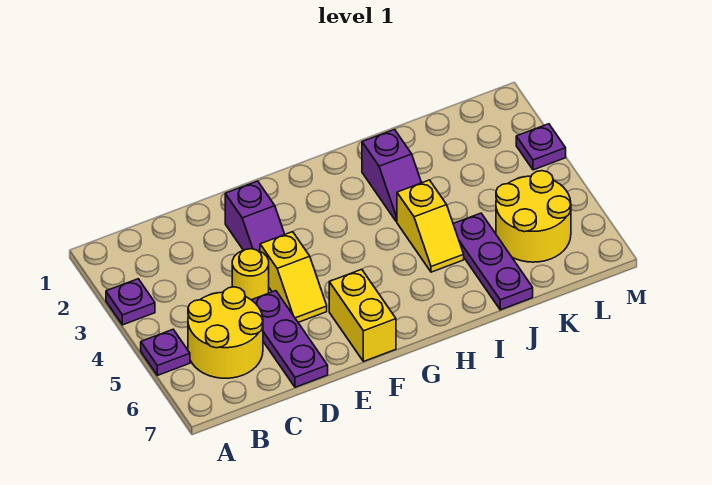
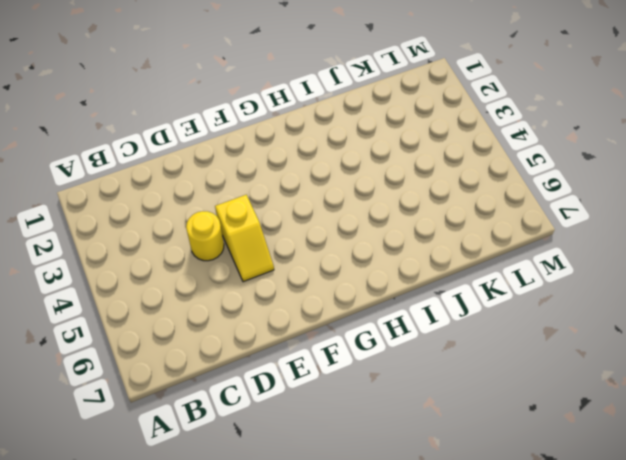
none -> purple plate A3 level 1
none -> purple plate A5 level 1
none -> yellow round brick B5:C6 level 1

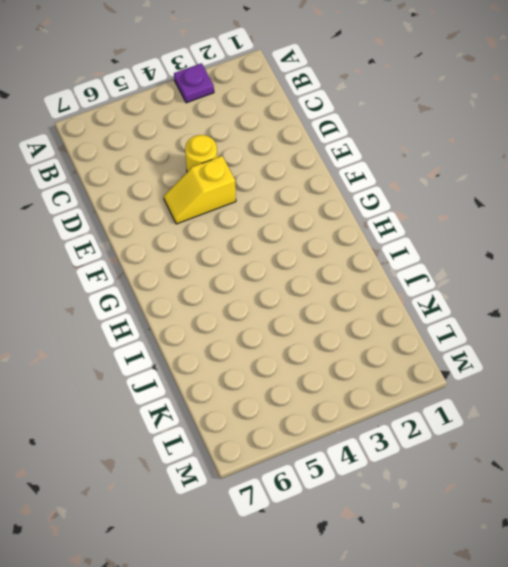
none -> purple plate A5 level 1
none -> yellow round brick B5:C6 level 1
none -> purple plate D5:D7 level 1

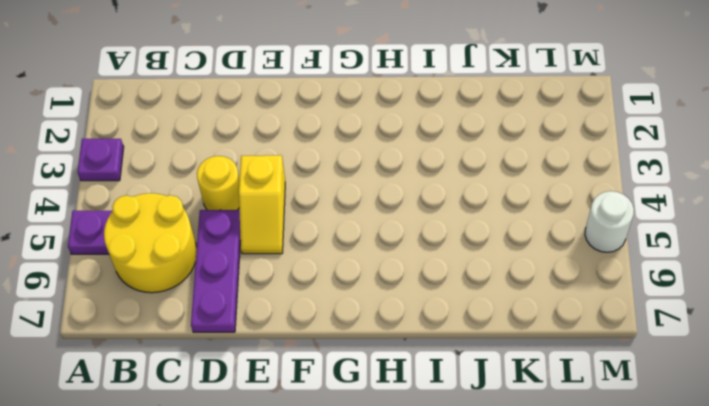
white round brick M5 level 1 -> none
none -> purple slope E2:E3 level 1 top 2
none -> yellow brick F6:F7 level 1
none -> purple slope I2:I3 level 1 top 2

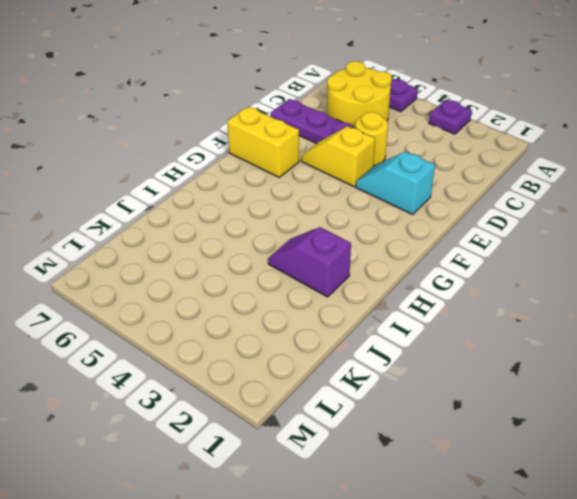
cyan slope E2:E3 level 1 top 2 -> purple slope E2:E3 level 1 top 2
none -> yellow slope I4:I5 level 1 top 4
none -> purple plate J5:J7 level 1
none -> yellow round brick K5:L6 level 1

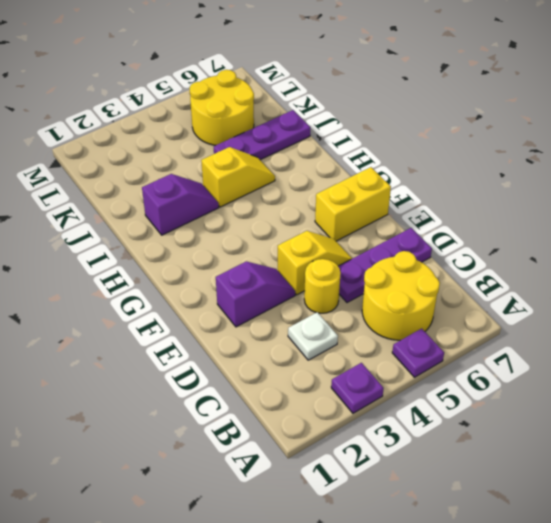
white plate C3 level 1 -> none
none -> purple plate M3 level 1

